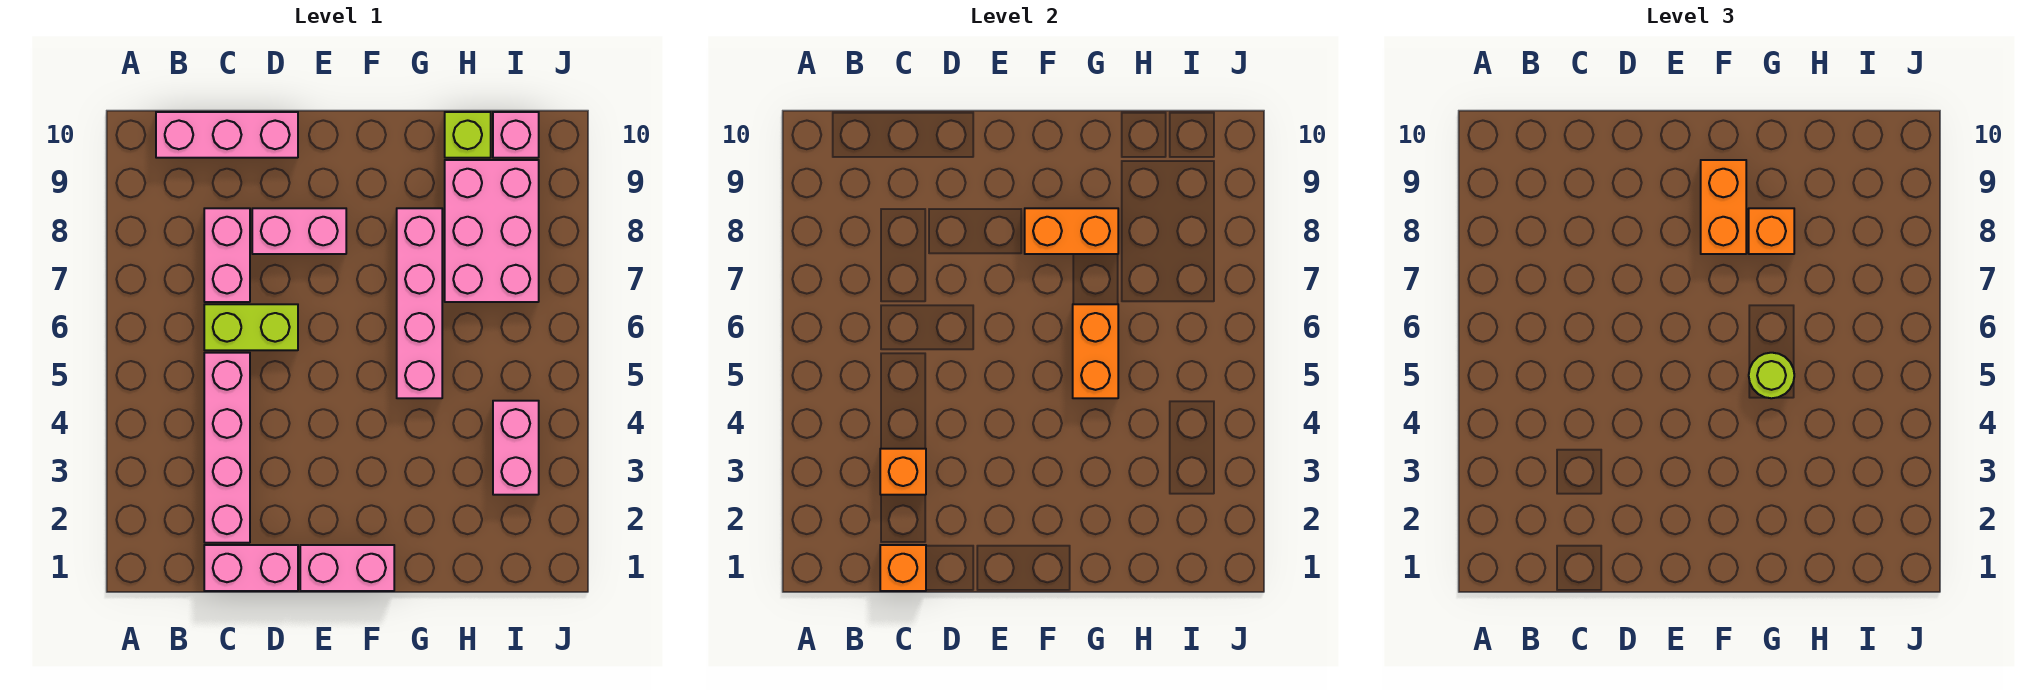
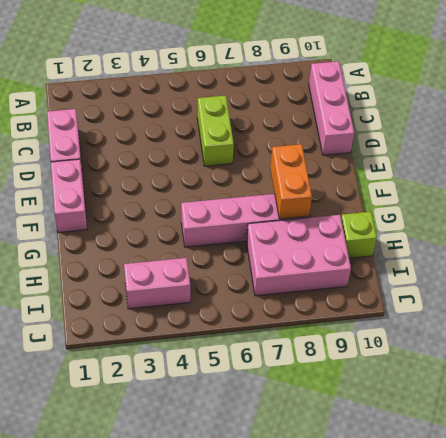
none -> pink brick C2:C5 level 1
none -> pink brick C7:C8 level 1
none -> pink brick D8:E8 level 1

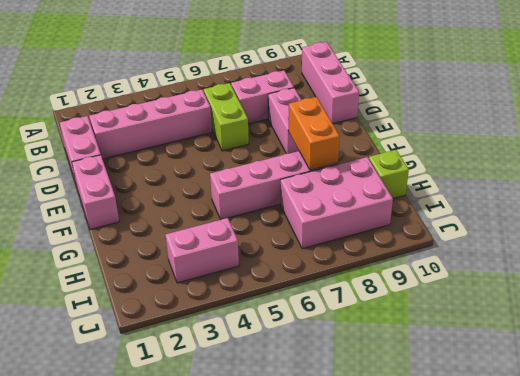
none -> pink brick I10 level 1
none -> orange brick C1 level 2
none -> orange brick C3 level 2

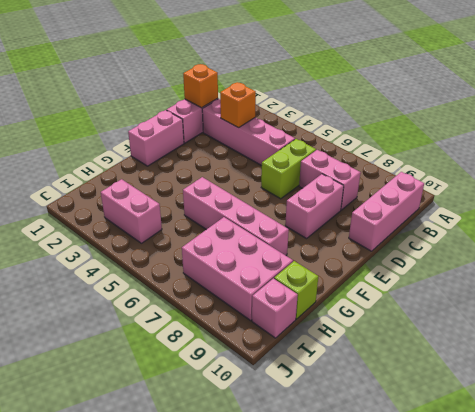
none -> orange brick F8:G8 level 2
none -> orange brick G5:G6 level 2
none -> orange brick F8:F9 level 3

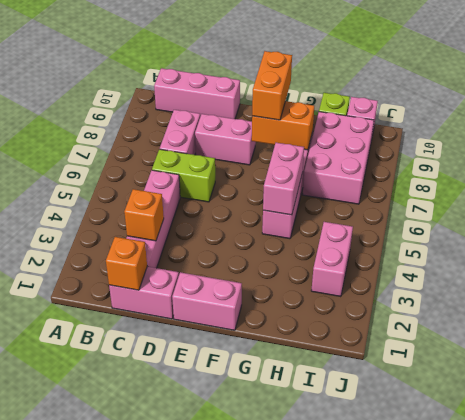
pink brick G5:G6 level 2 -> orange brick G5:G6 level 2
none -> lime round brick G5 level 3
none -> orange brick G8 level 3

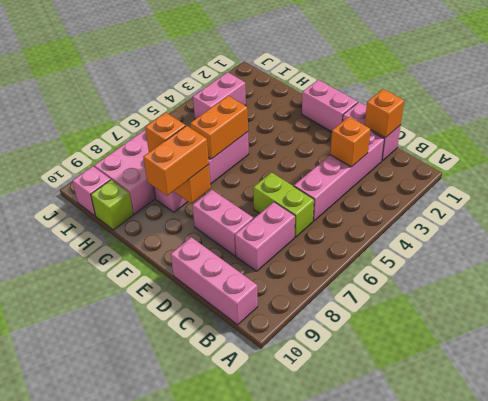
none -> lime round brick G5 level 3

